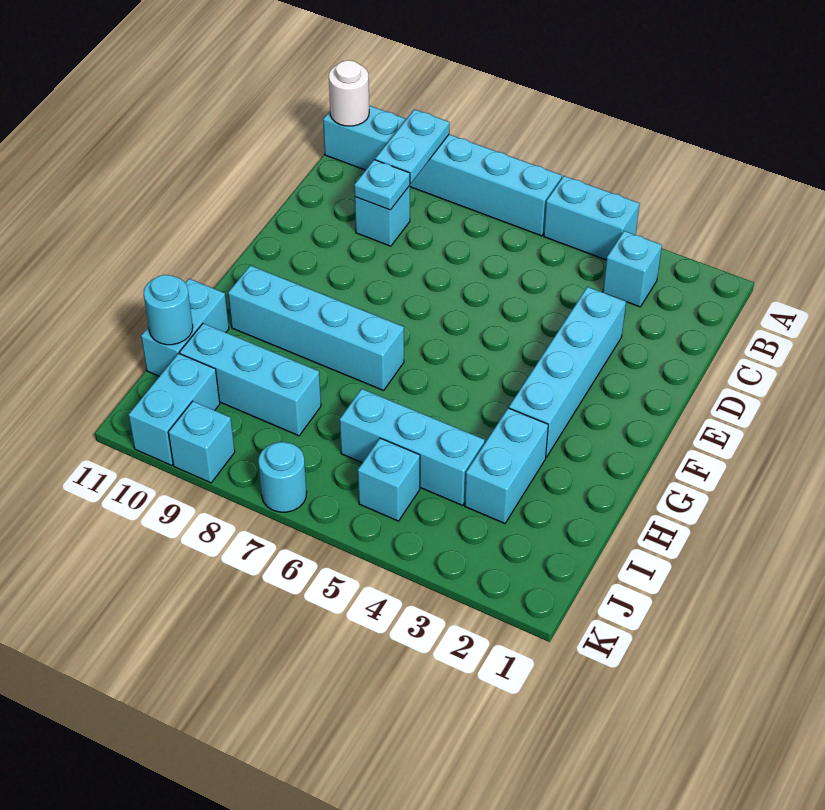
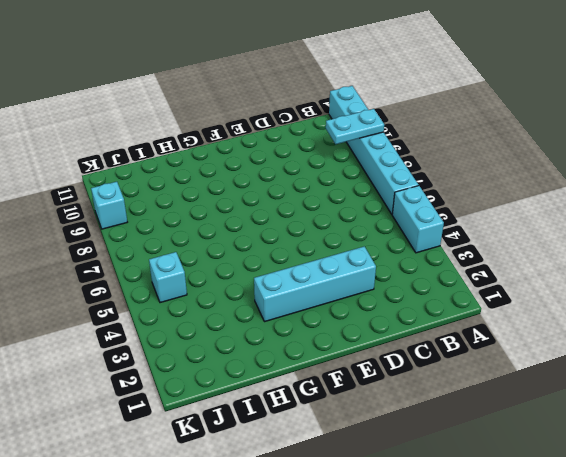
none -> cyan brick B3 level 1
none -> cyan brick C9 level 1
none -> cyan brick G7:G10 level 1

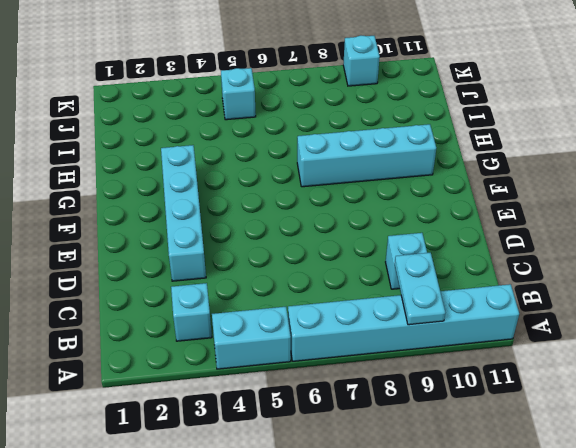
none -> cyan brick H3:I3 level 1
none -> cyan brick H11:I11 level 1
none -> cyan brick I4:I6 level 1

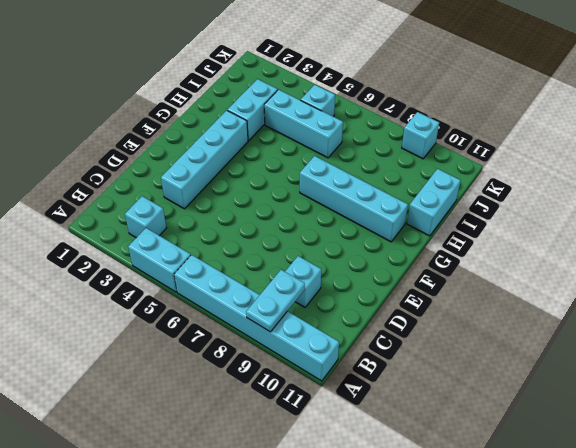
none -> cyan brick I8:I10 level 1
none -> cyan brick J10:K10 level 1
none -> cyan round brick K7 level 1

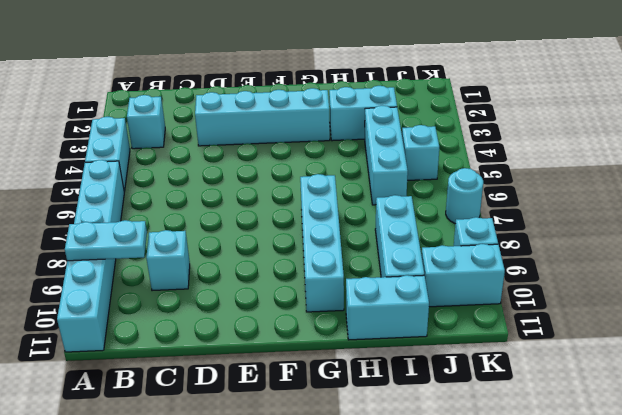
none -> white round brick A11 level 2
none -> cyan plate C9 level 2
none -> cyan round brick I11 level 2

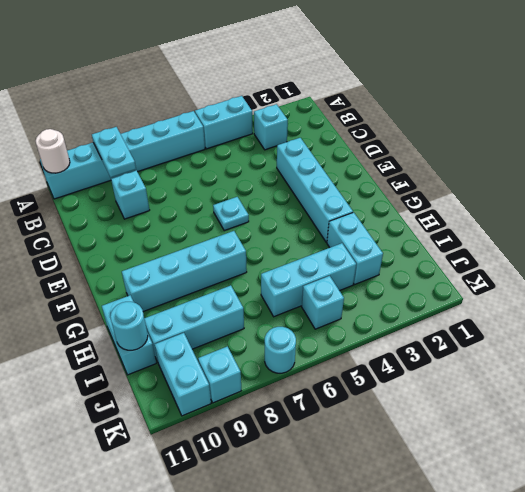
cyan plate E6 level 1 -> cyan plate C9 level 2

